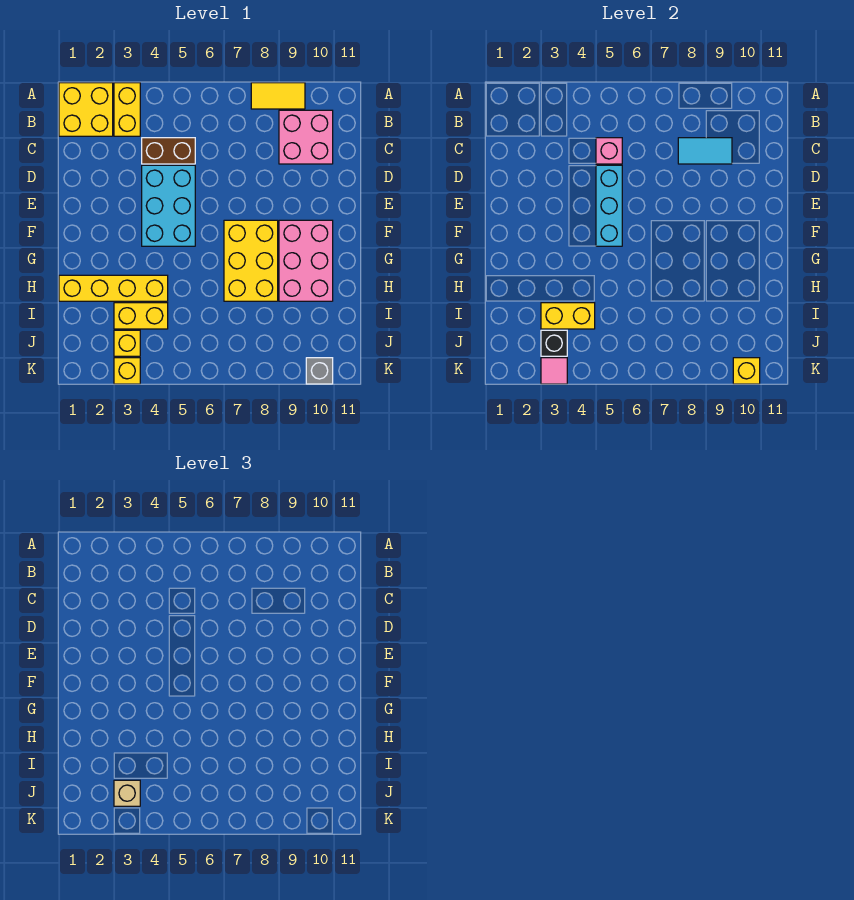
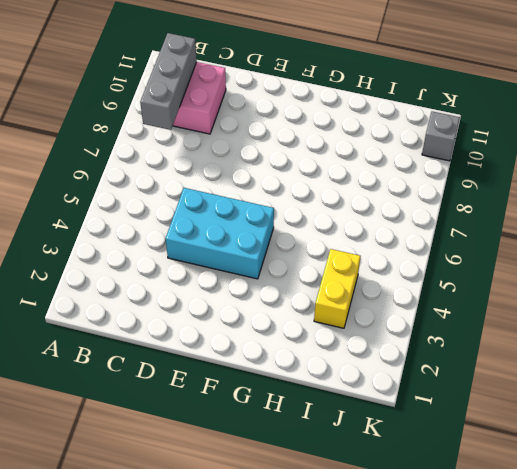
grey brick B8:B10 level 2 -> none
none -> yellow brick A1:B2 level 1
none -> yellow brick A3:B3 level 1
none -> yellow tile A8:A9 level 1

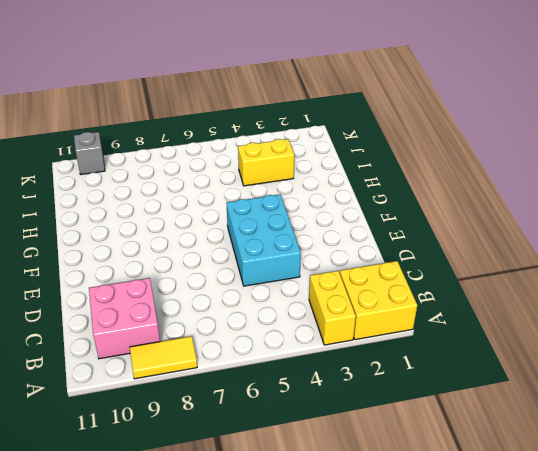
none -> brown brick C4:C5 level 1
none -> yellow brick F7:H8 level 1
none -> pink brick F9:H10 level 1

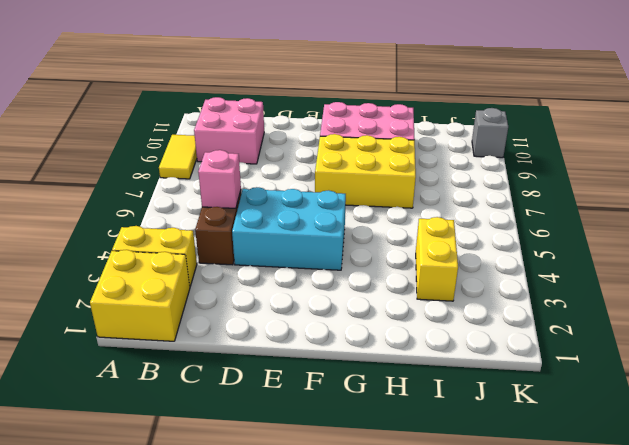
none -> yellow brick H1:H4 level 1
none -> yellow brick J3 level 1
none -> yellow brick K3 level 1

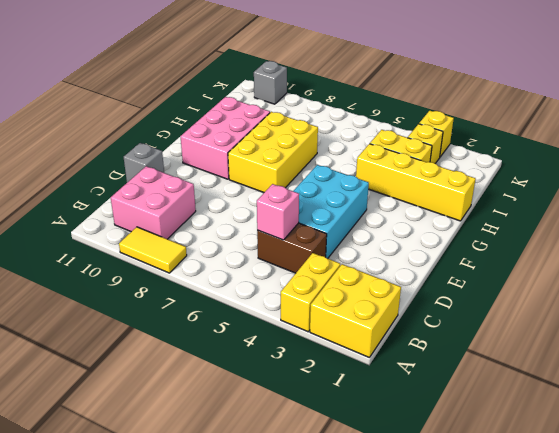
grey brick D11 level 1 -> none
none -> cyan tile C8:C9 level 2
none -> cyan brick D5:F5 level 2
none -> yellow brick I3:I4 level 2

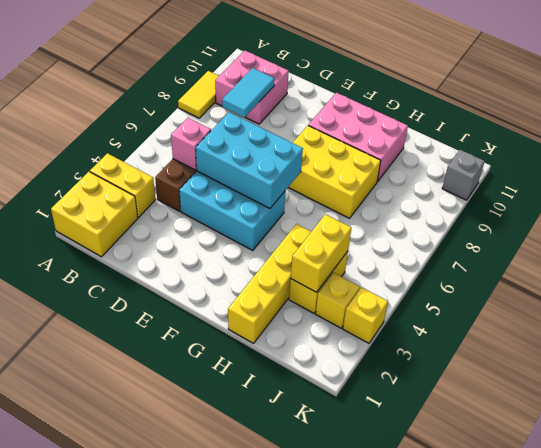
cyan brick D5:F6 level 2 -> cyan brick D5:F5 level 2
none -> black brick J3 level 2
none -> pink tile K3 level 2
none -> yellow brick K10 level 2

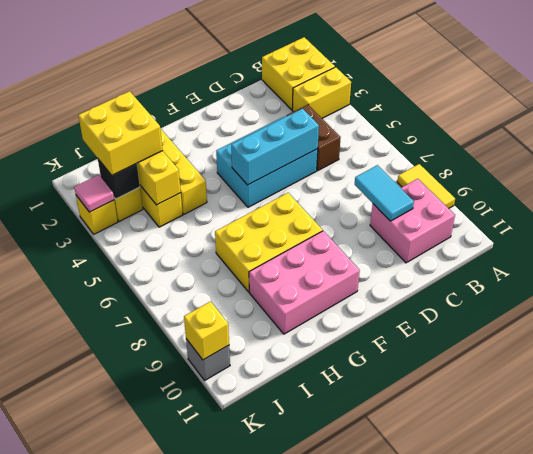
yellow brick I2:J3 level 3 -> tan brick J3 level 3
none -> pink brick C5 level 2

